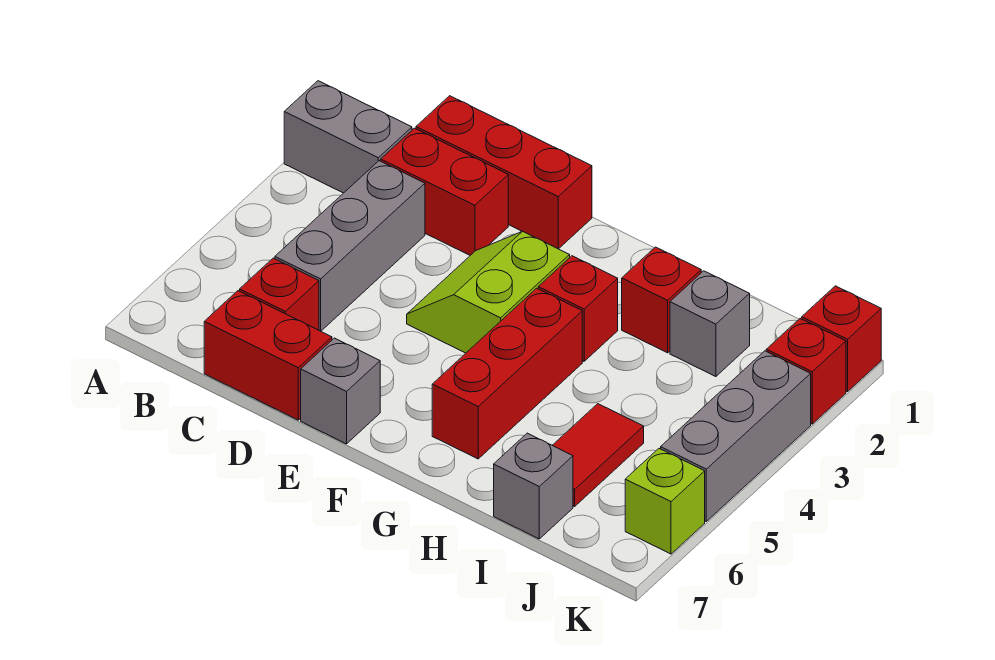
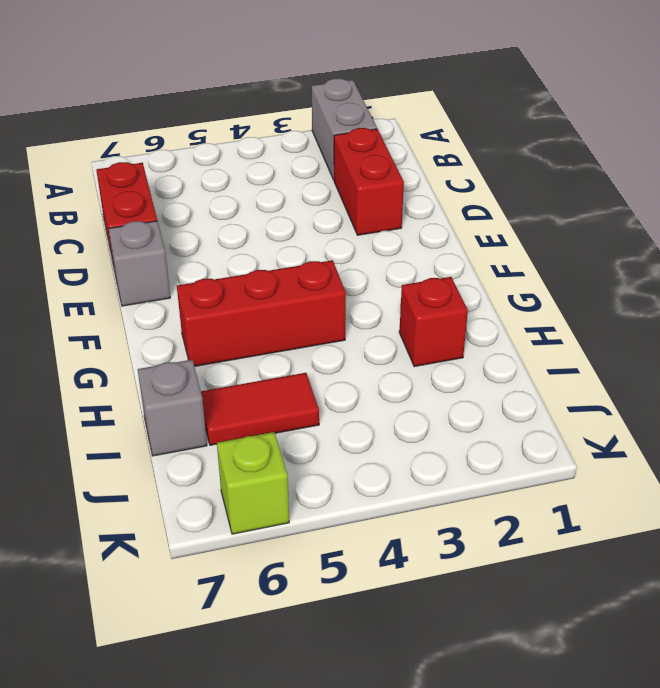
none -> red brick C1:E1 level 1
none -> grey brick C3:C5 level 1
none -> red brick C6 level 1

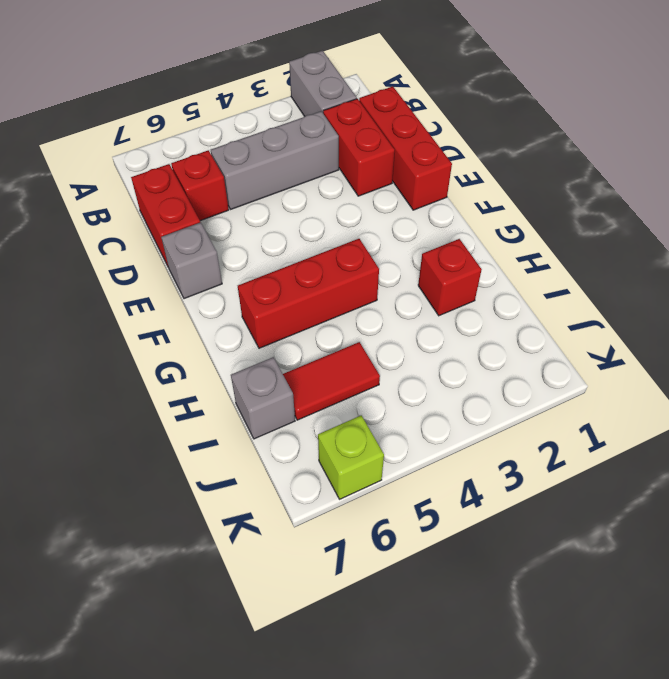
none -> lime slope E3:F4 level 1 top F
none -> red brick G3 level 1
none -> grey brick I2 level 1

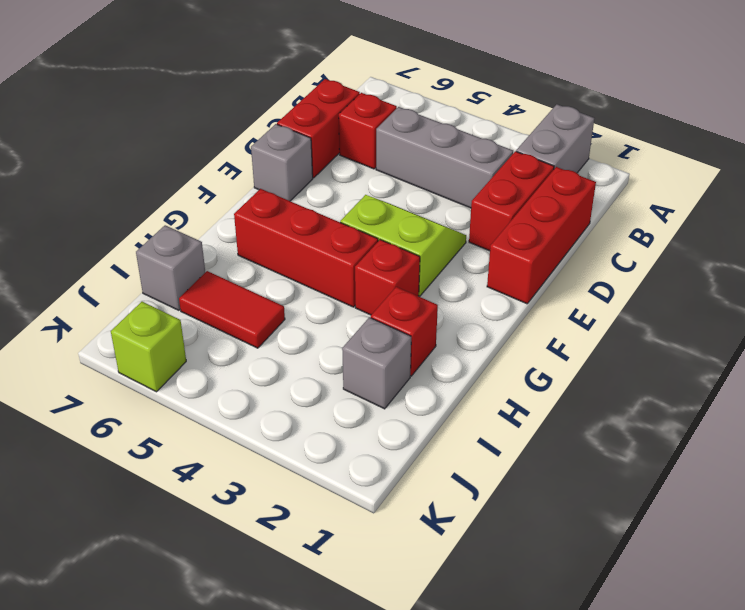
none -> red brick K1 level 1
none -> red brick K2 level 1
none -> grey brick K3:K5 level 1

